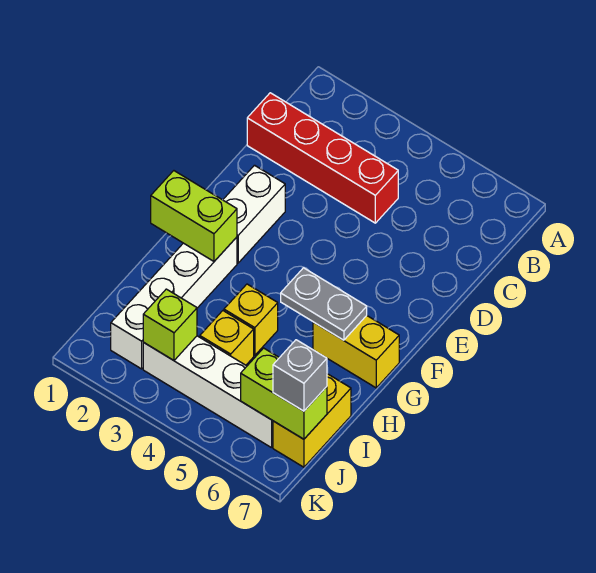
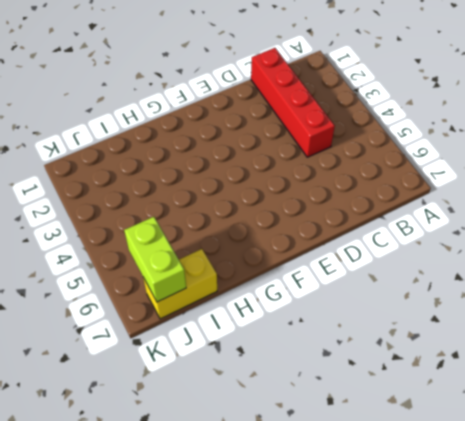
none -> white brick E2:F2 level 1
none -> white brick G2:J2 level 1
none -> yellow brick G6:G7 level 1

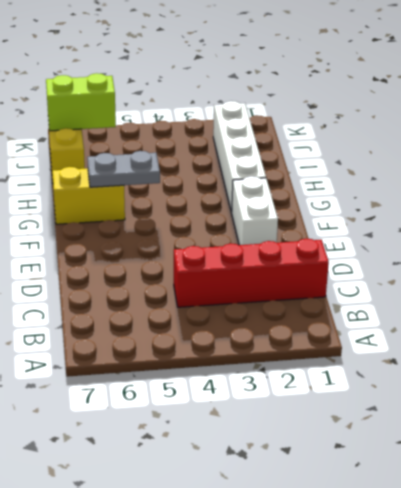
none -> yellow brick H4 level 1
none -> yellow brick I4 level 1
none -> white brick J3:J6 level 1

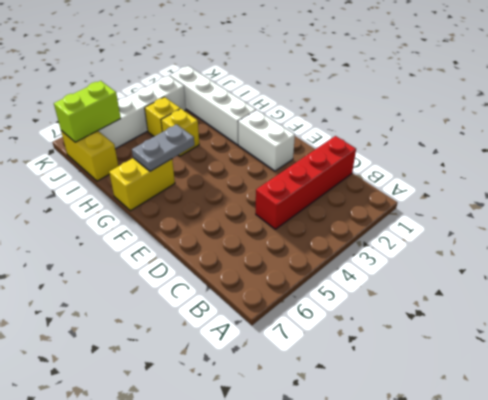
none -> lime brick G1:G2 level 2
none -> lime brick J3 level 2
none -> grey brick J7 level 3

